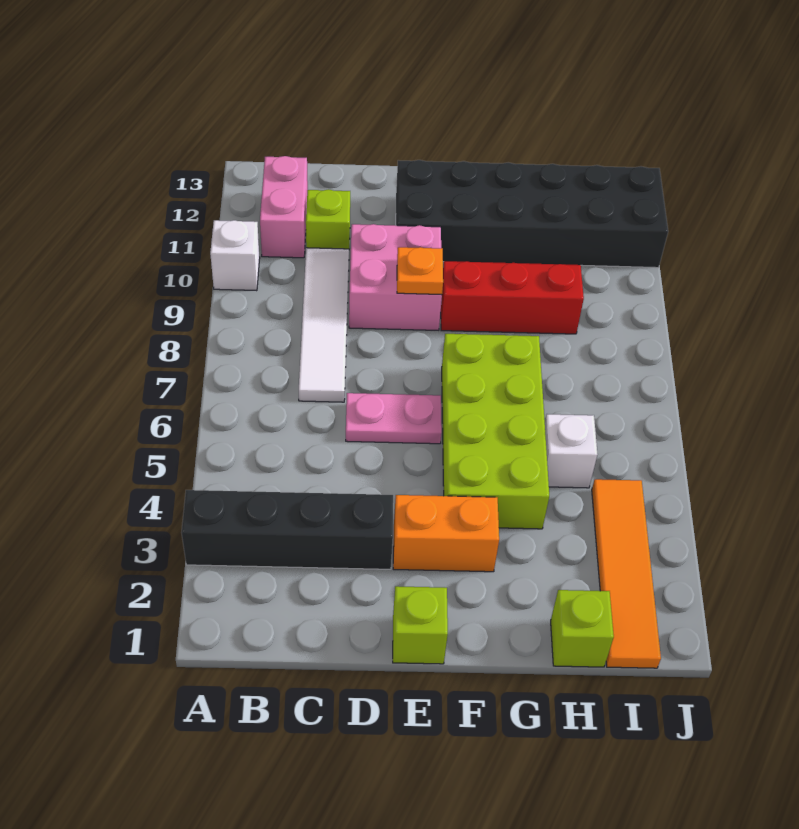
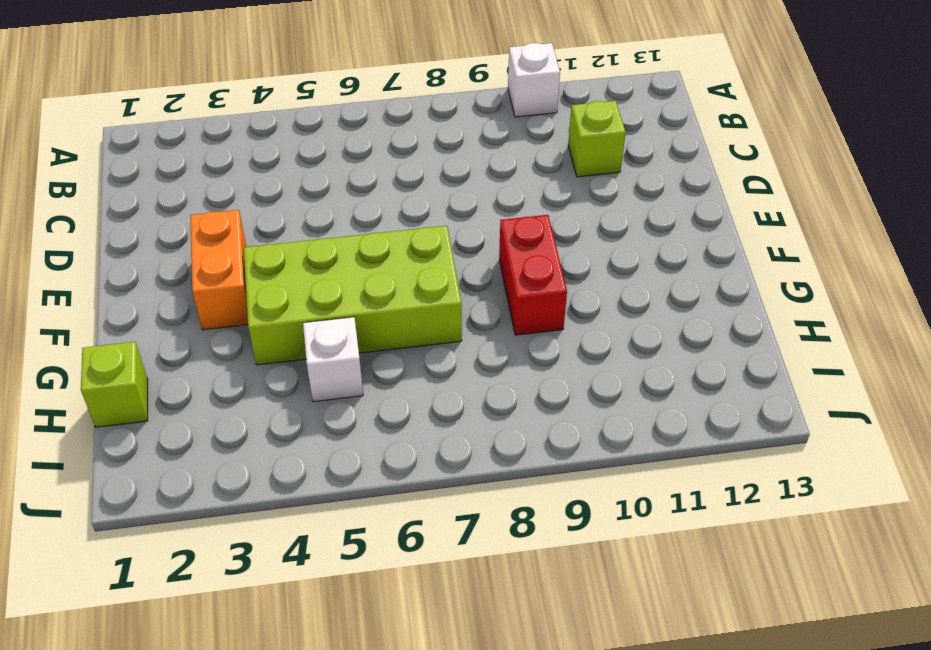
red brick F9:G9 level 1 -> red brick F9:H9 level 1
none -> black brick A3:D3 level 1
none -> pink brick B11:B12 level 1
none -> white tile C7:C10 level 1

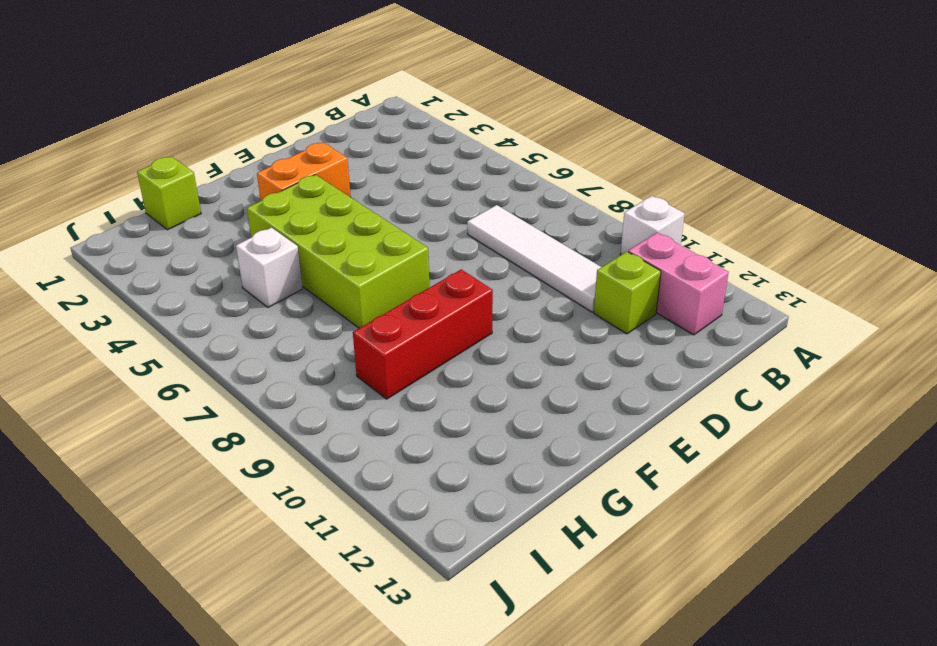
none -> black brick A3:D3 level 1
none -> pink plate D6:E6 level 1
none -> pink brick D9:E10 level 1

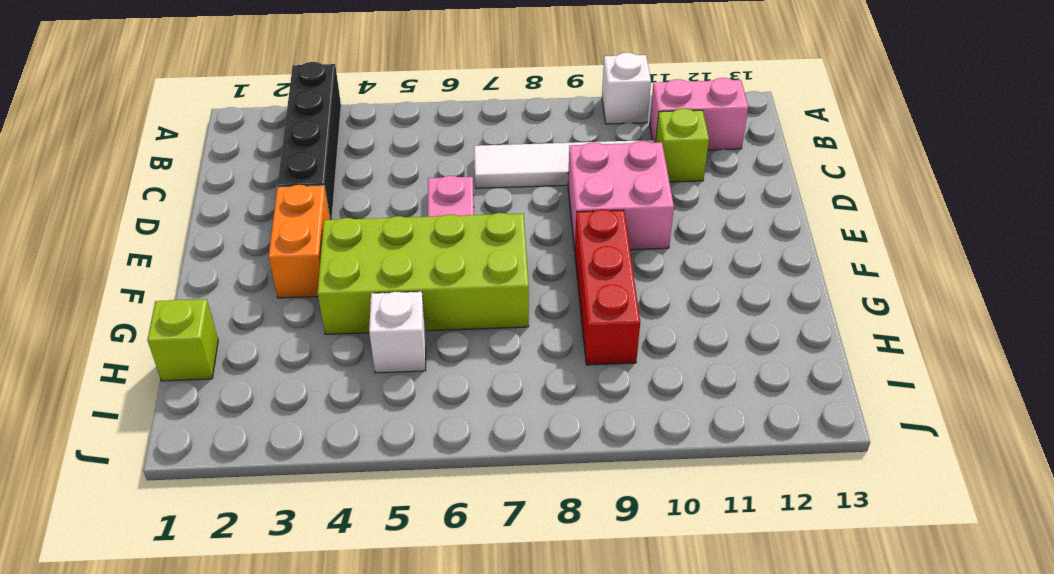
none -> lime brick E1 level 1
none -> black brick E11:J12 level 1
none -> orange tile I1:I4 level 1

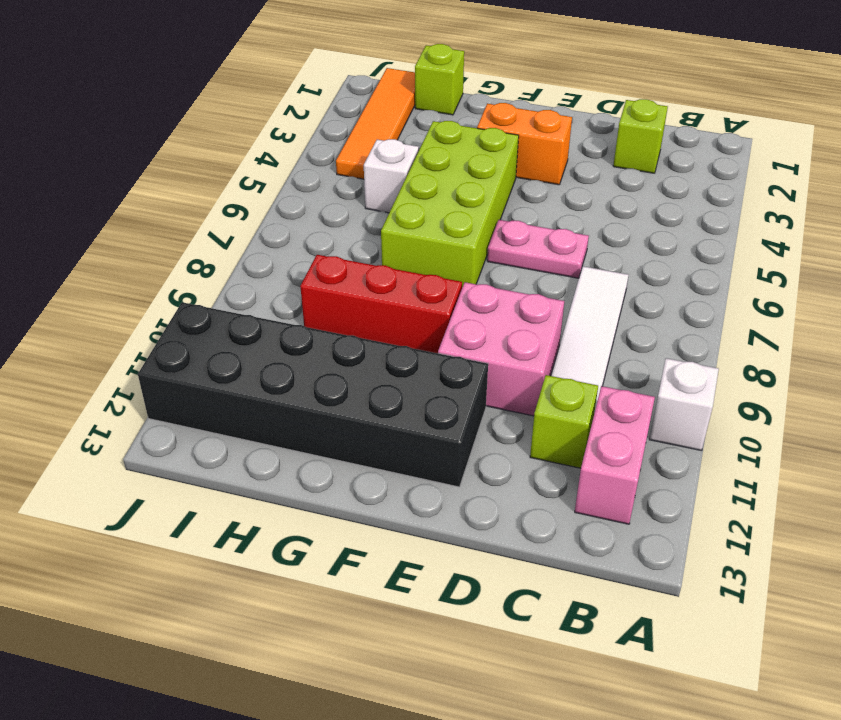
lime brick C2 level 1 -> lime brick E1 level 1
none -> black brick A3:D3 level 1
none -> orange plate E9 level 2

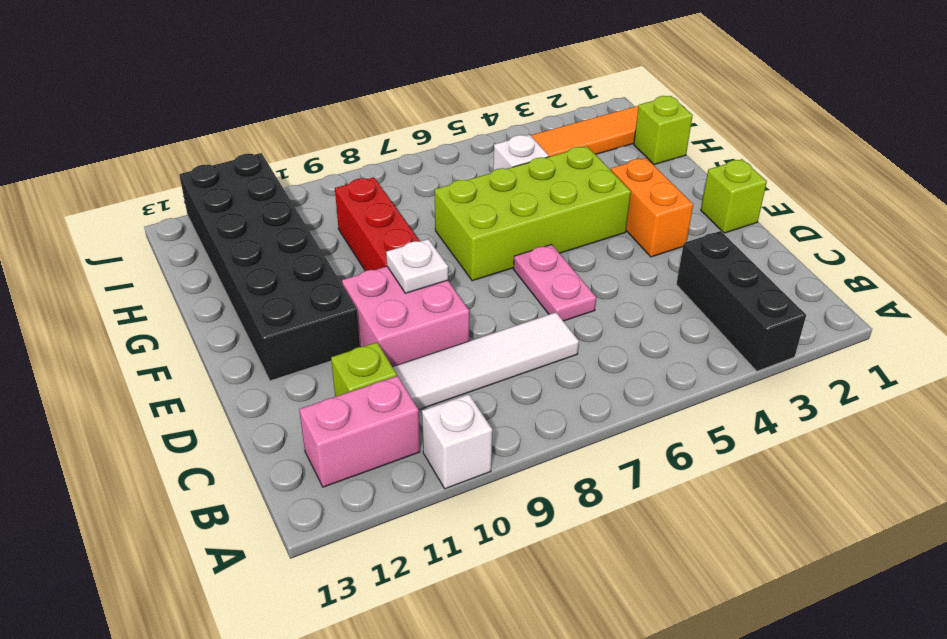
black brick A3:C3 level 1 -> black brick A3:D3 level 1
white plate E9 level 2 -> orange plate E9 level 2

